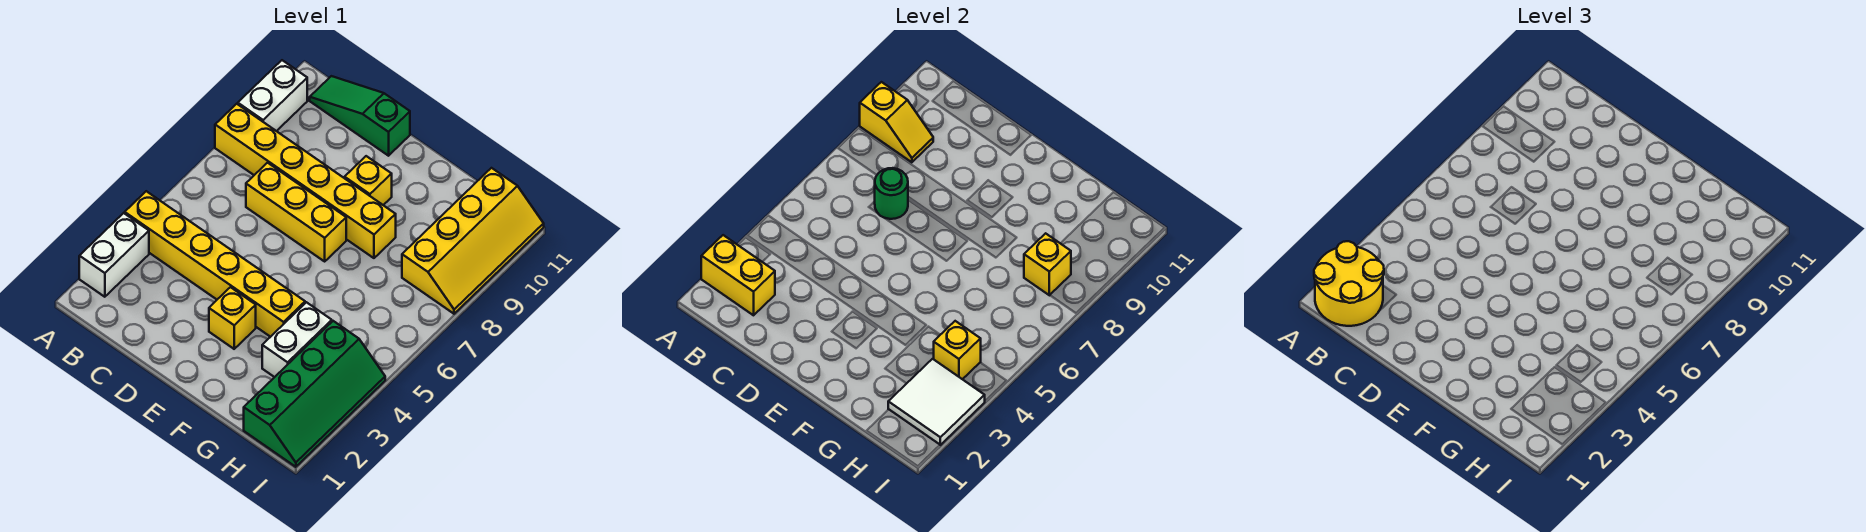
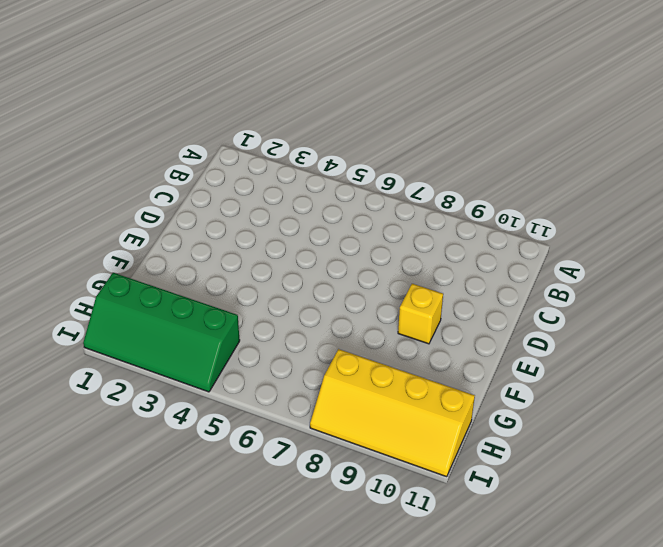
none -> white brick A2:A3 level 1
none -> yellow brick A4:F4 level 1
none -> yellow brick A8:F8 level 1

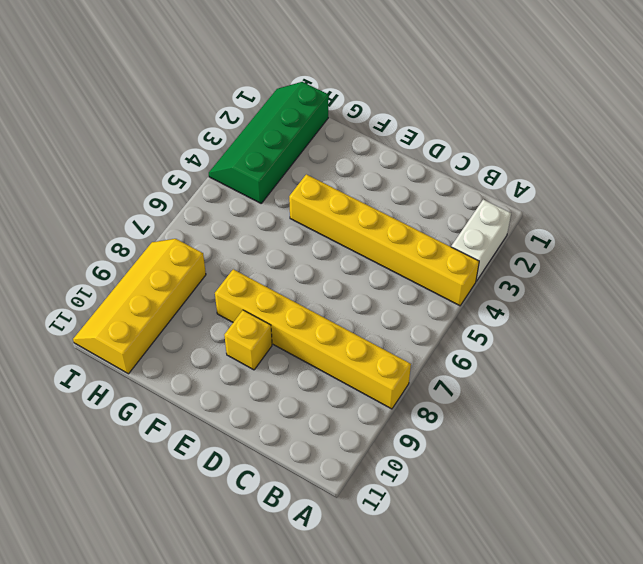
none -> white brick A9:A10 level 1
none -> green slope B11:D11 level 1 top D
none -> yellow brick C7:E7 level 1

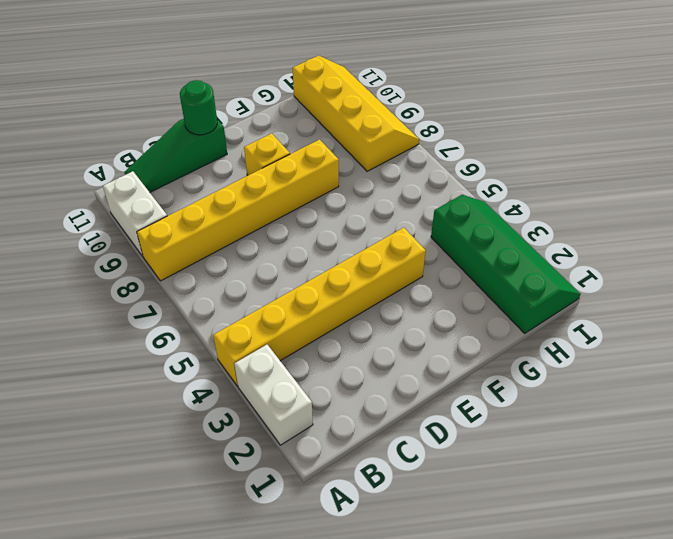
green round brick D11 level 2 -> green round brick C7 level 2
none -> yellow brick C7:E7 level 1
none -> yellow brick E3 level 1
none -> white brick G3:G4 level 1

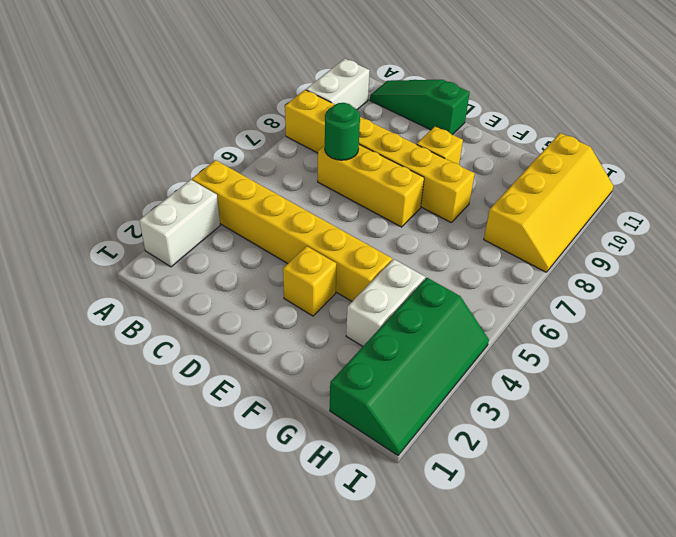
none -> yellow brick A2:B2 level 2
none -> yellow slope A9:B9 level 2 top A
none -> white tile H2:I3 level 2

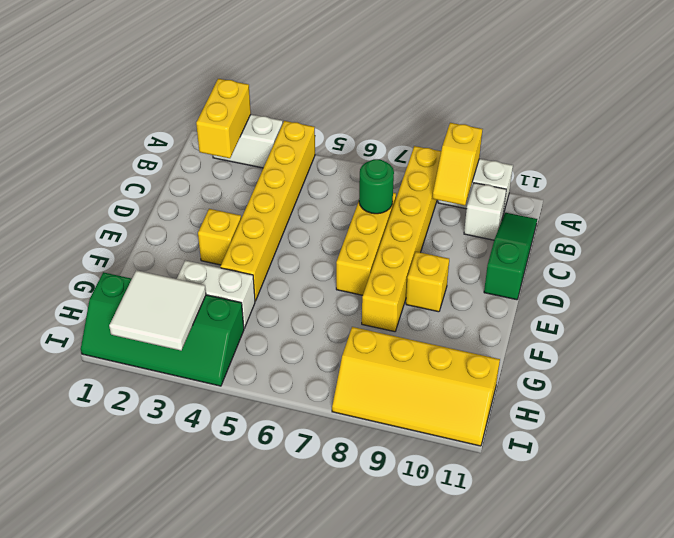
white brick B10 level 1 -> none
none -> yellow brick H4 level 2
none -> yellow brick H8 level 2
none -> yellow round brick A1:B2 level 3

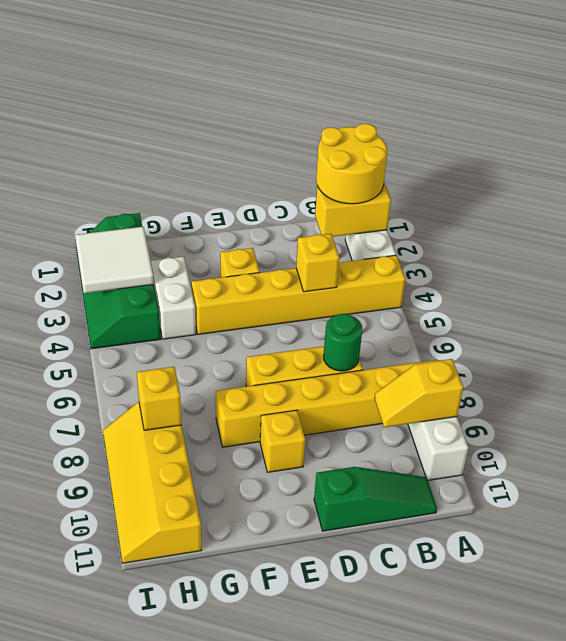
yellow brick C4 level 2 -> yellow brick H4 level 2

